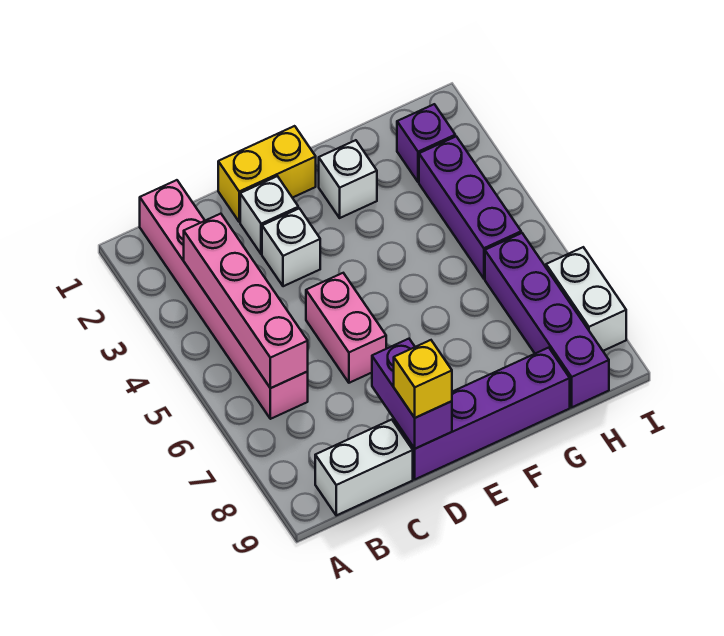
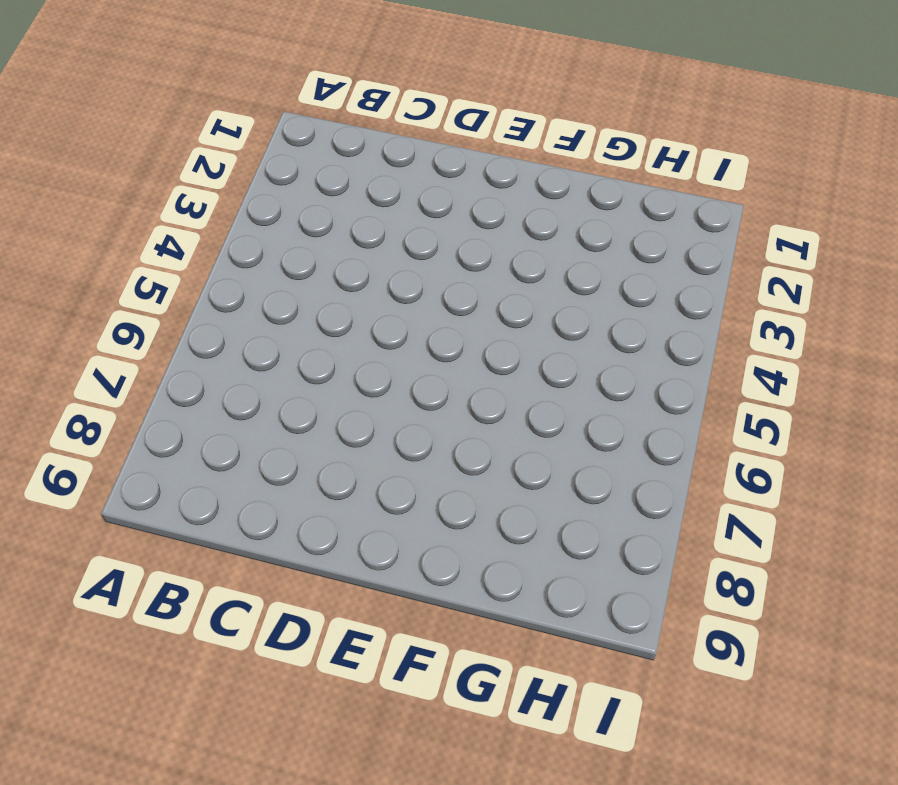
none -> pink brick B1:B6 level 1
none -> white brick B9:C9 level 1
none -> yellow brick D1:E1 level 1

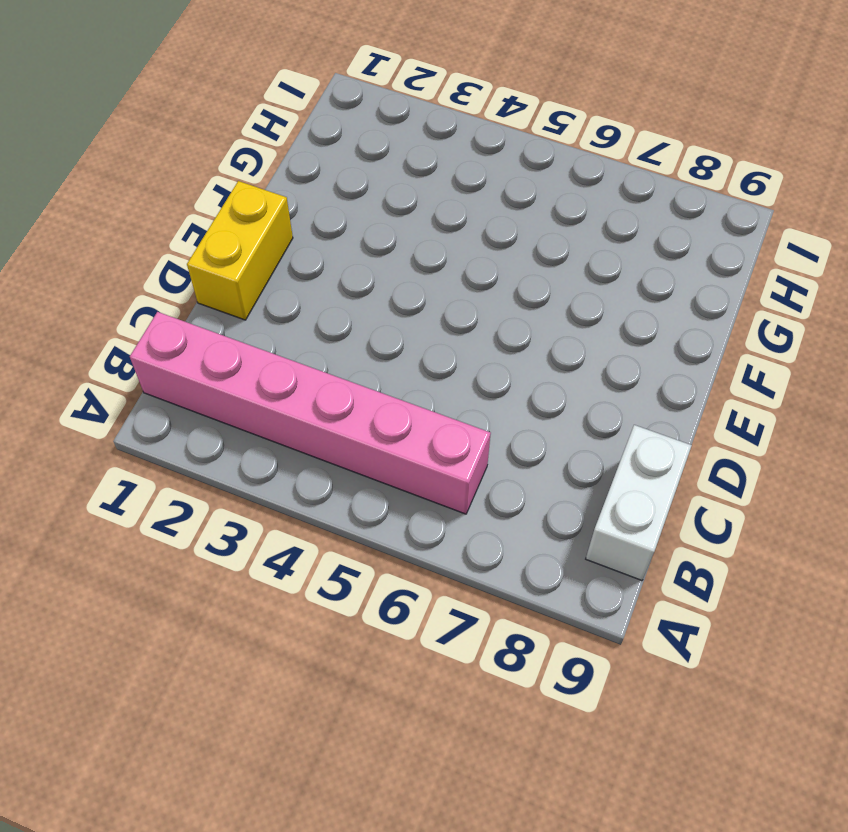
none -> white brick D2 level 1
none -> white brick D3 level 1
none -> pink brick D5:D6 level 1

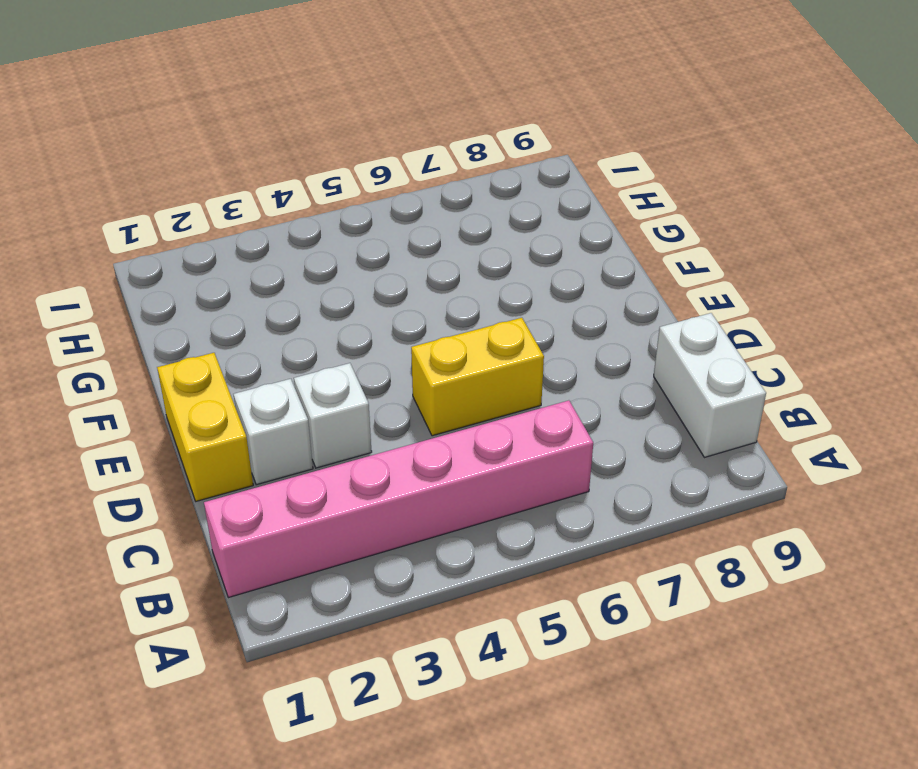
yellow brick D5:D6 level 1 -> pink brick D5:D6 level 1
none -> purple brick D9:G9 level 1
none -> white brick F2 level 1
none -> purple brick H2 level 1

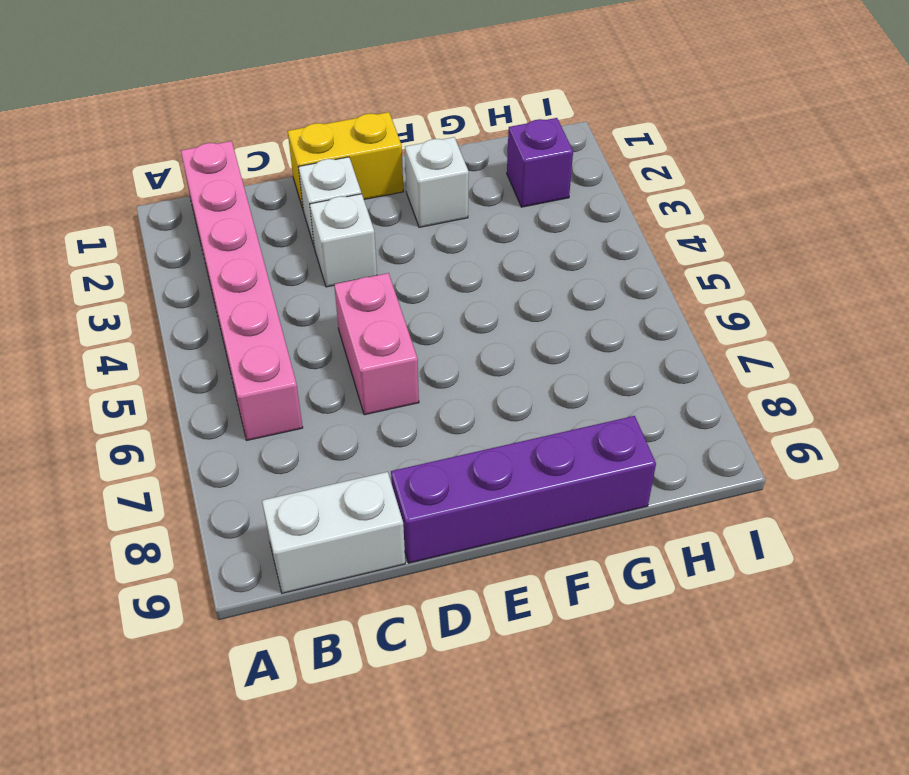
none -> purple brick H3:H5 level 1
none -> purple brick H6:H9 level 1
none -> white brick I7:I8 level 1

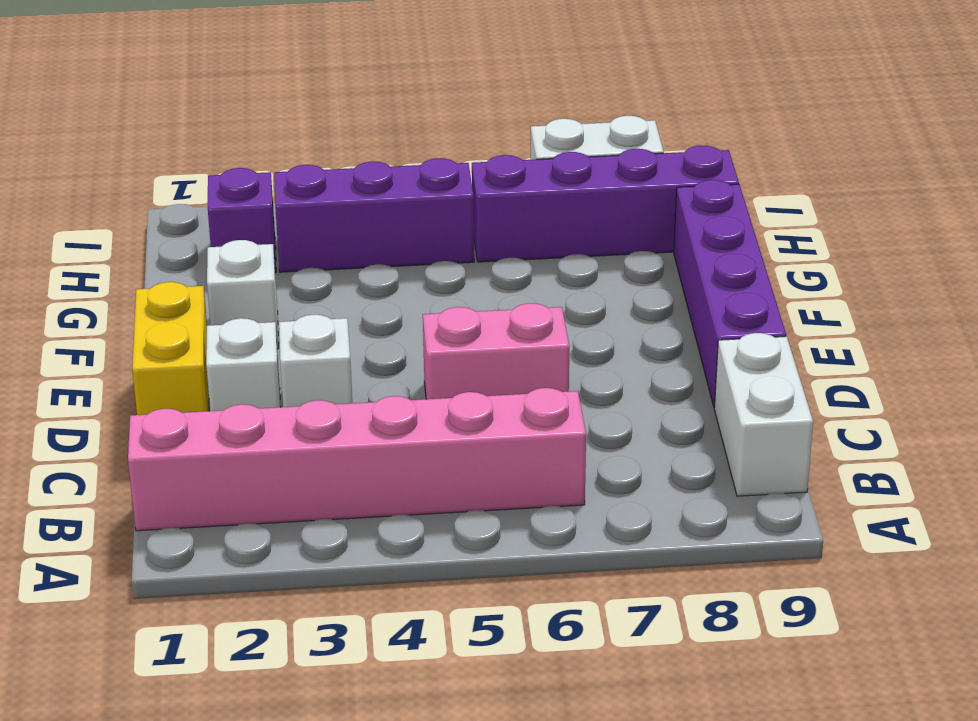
none -> pink brick B3:B6 level 2
none -> purple brick D8:D9 level 2
none -> yellow brick D9 level 3

